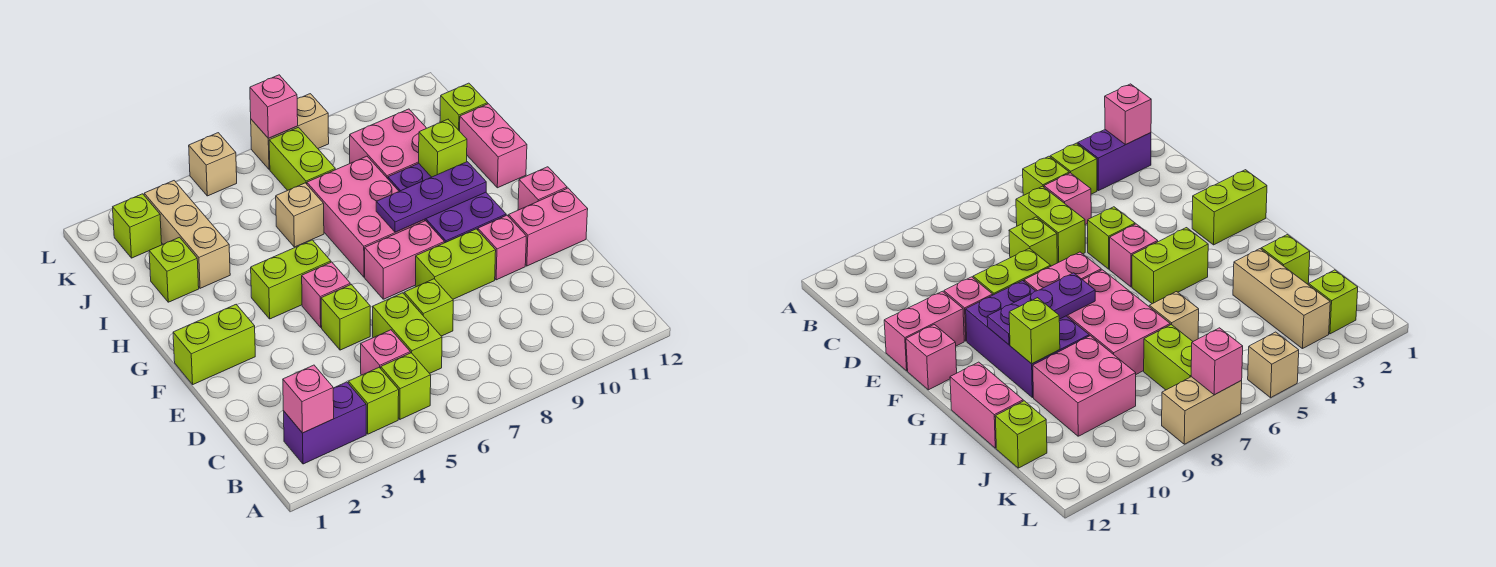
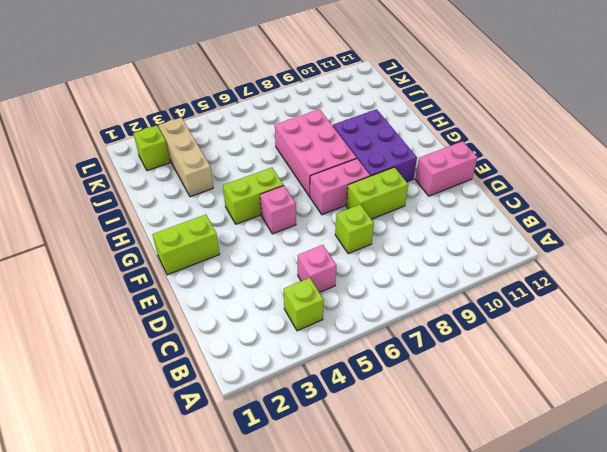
none -> purple brick B2:B3 level 1
none -> lime brick B5 level 1
none -> lime brick C6:D6 level 1
none -> lime brick E5 level 1

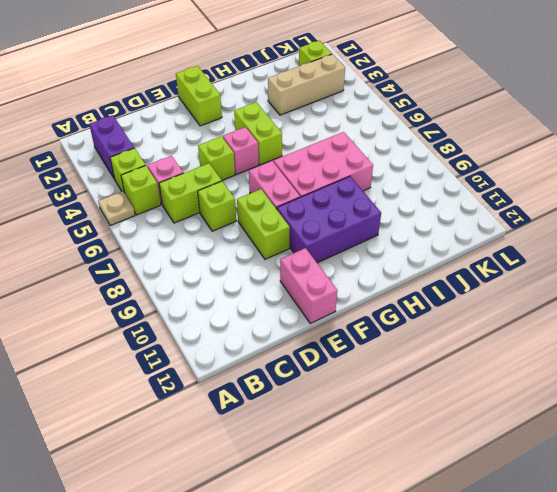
tan plate A5 level 1 -> none
none -> pink brick E10 level 1
none -> pink brick F12 level 1
none -> pink brick H12:I12 level 1
none -> lime brick I2 level 1

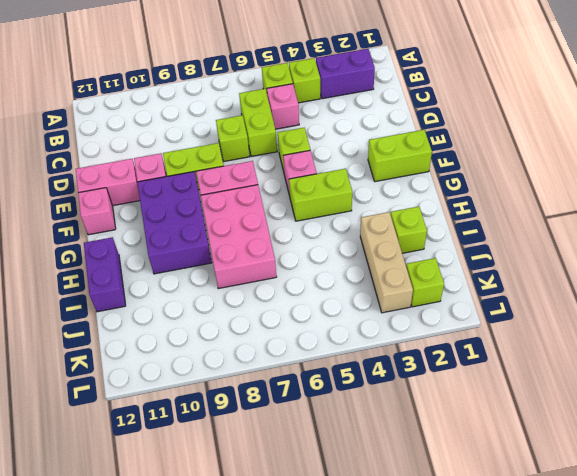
purple brick H12:I12 level 1 -> pink brick H12:I12 level 1
none -> tan brick I6 level 1
none -> pink brick I9:J10 level 1
none -> lime brick J7:K7 level 1
none -> lime brick J12 level 1

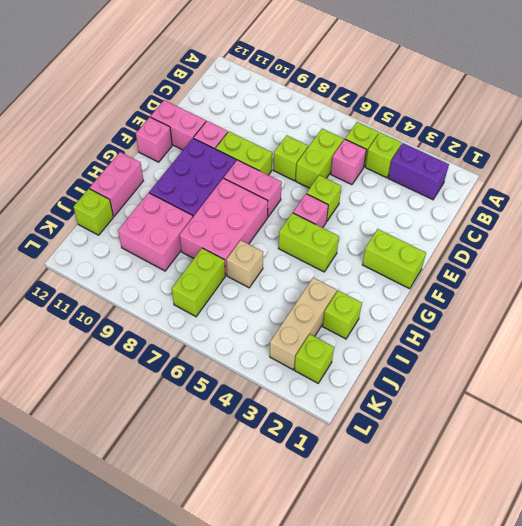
none -> tan brick L5 level 1
none -> tan brick L7:L8 level 1
none -> pink brick B2 level 2
none -> purple plate G8:G10 level 2

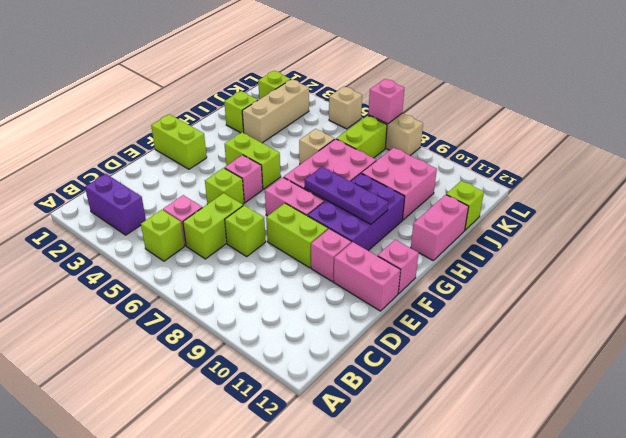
none -> lime brick B4 level 1
none -> pink brick B2 level 2
none -> lime brick H10 level 2

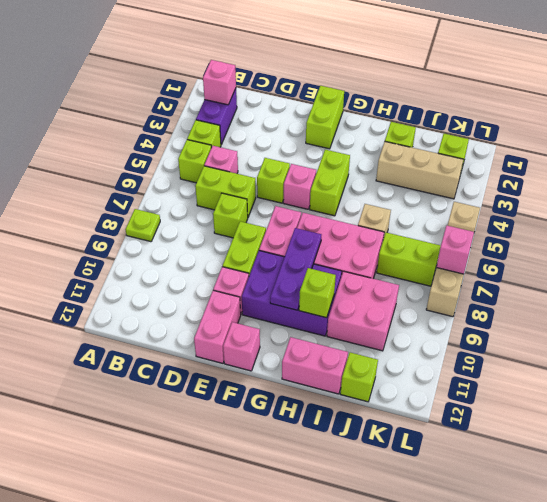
lime plate A8 level 1 -> none

